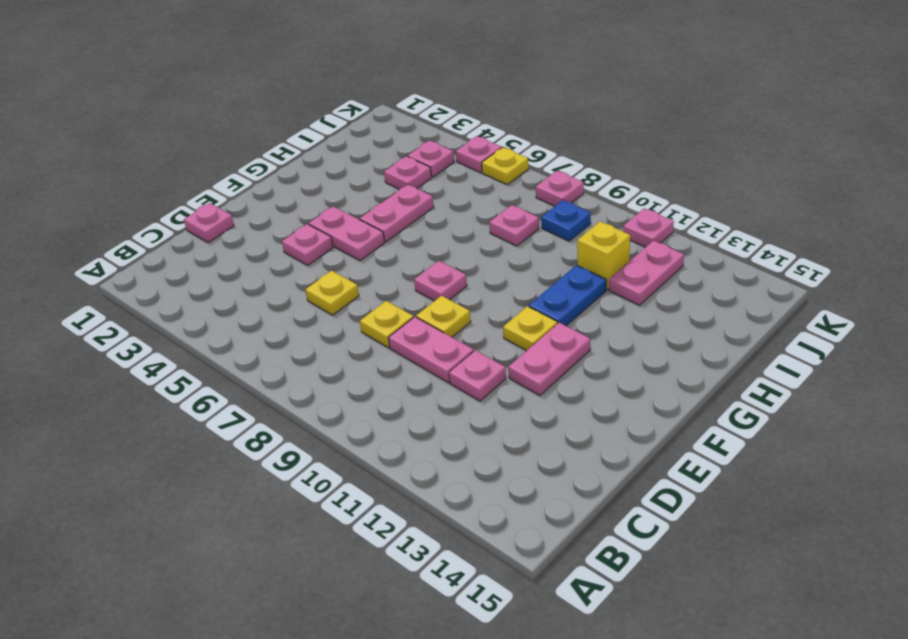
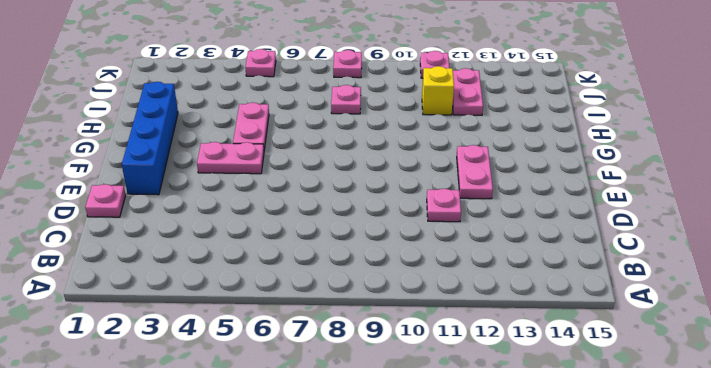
blue brick E2:H2 level 1 -> none
none -> yellow plate D6 level 1
none -> yellow plate D8 level 1
none -> pink plate D9:D10 level 1

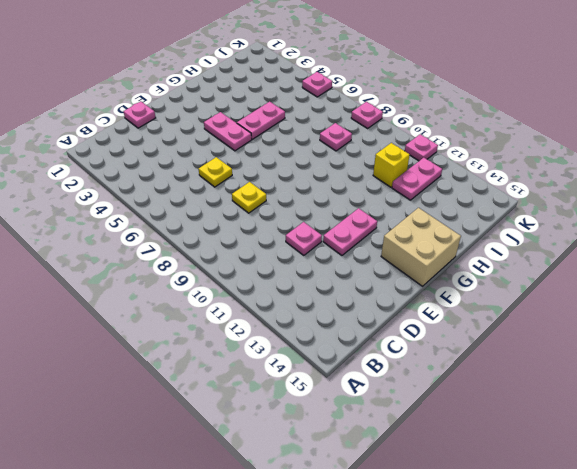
tan brick F14:G15 level 1 -> none
none -> pink plate D9:D10 level 1
none -> pink plate E4 level 1
none -> yellow plate E9 level 1

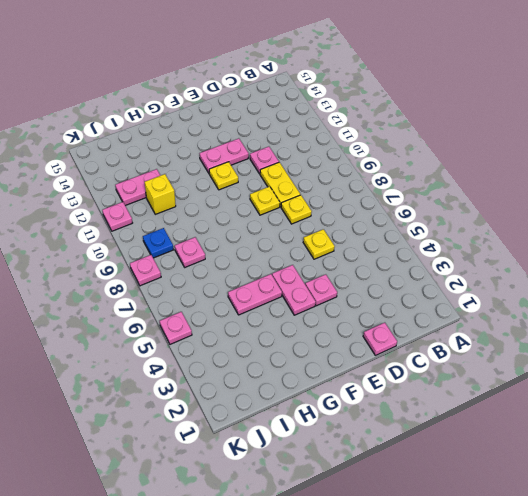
yellow plate D9:D10 level 1 -> pink plate D9:D10 level 1
none -> pink plate F8 level 1
none -> blue plate G11:H11 level 1
none -> pink plate I4 level 1

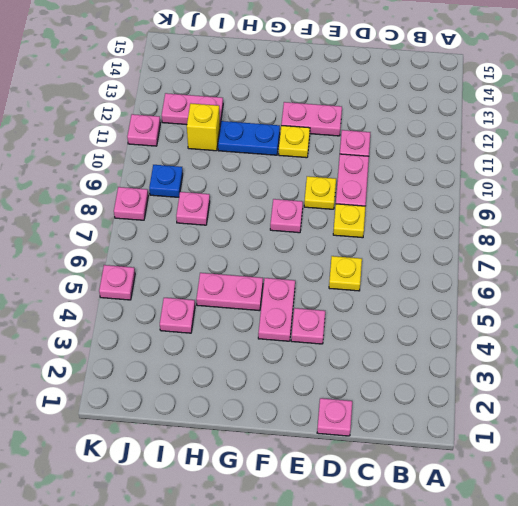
none -> pink plate J4 level 1
none -> yellow plate K6 level 1

